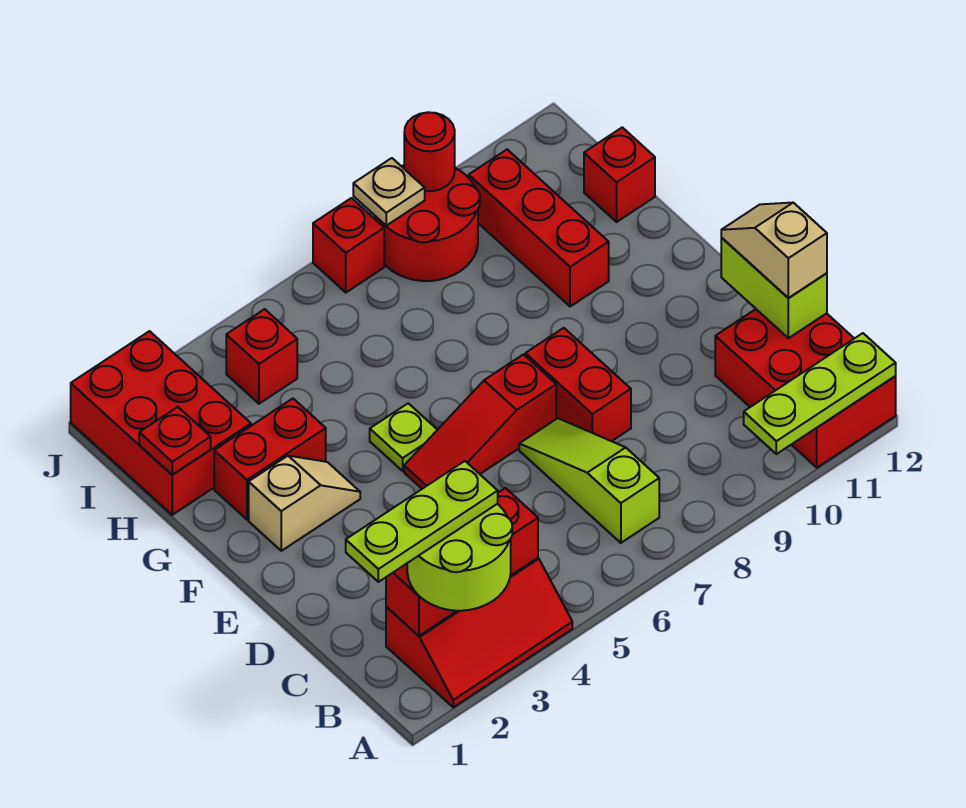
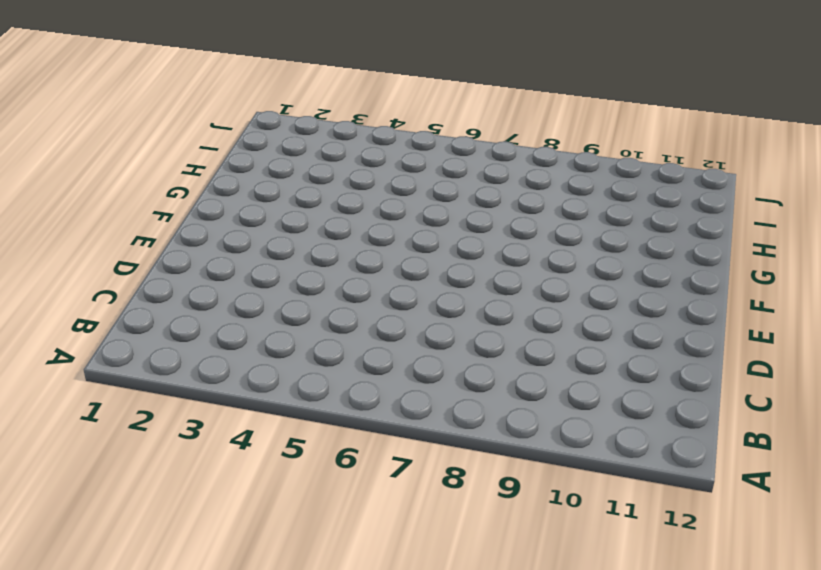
none -> red slope A2:B4 level 1 top B
none -> red brick A11:C12 level 1
none -> lime slope B7:D7 level 1 top B

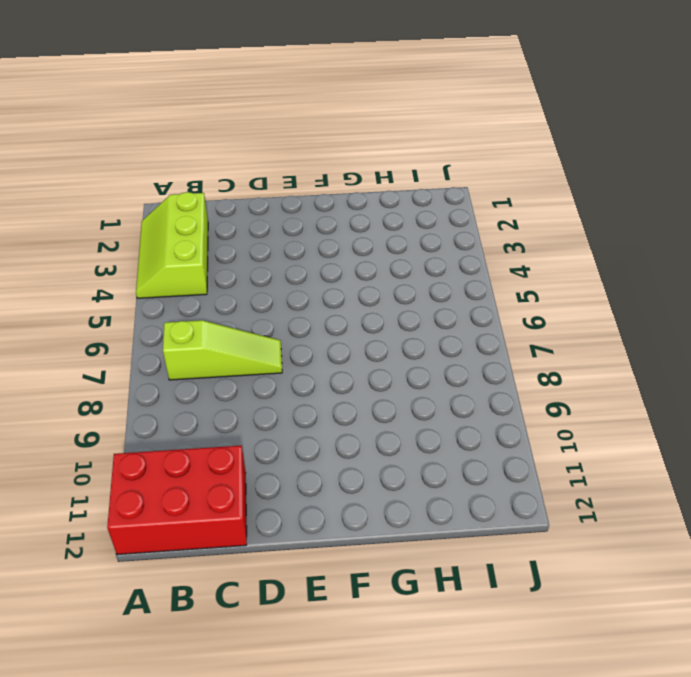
lime slope A2:B4 level 1 top B -> red slope A2:B4 level 1 top B
none -> red brick D8:E8 level 1
none -> red slope E5:E7 level 1 top 7
none -> tan slope F2:F3 level 1 top 2

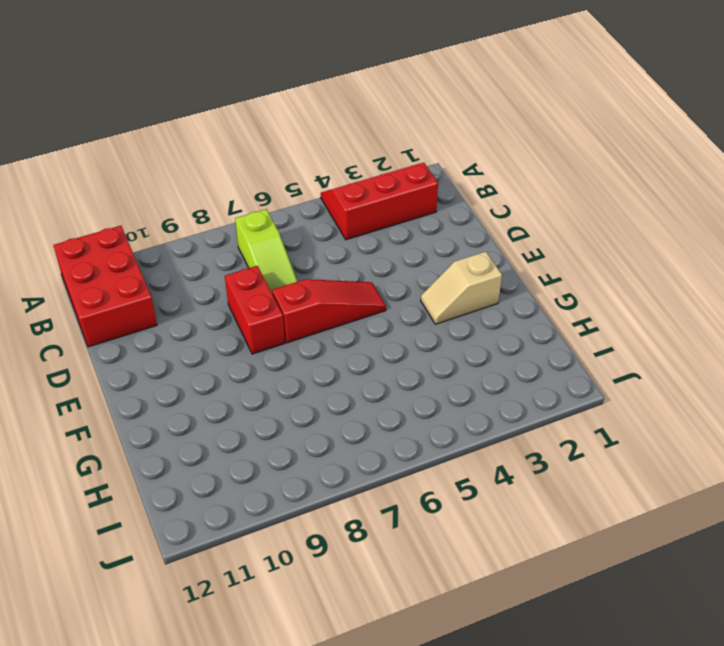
none -> lime plate F5 level 1
none -> red brick G2:G3 level 1
none -> red brick G10:I10 level 1

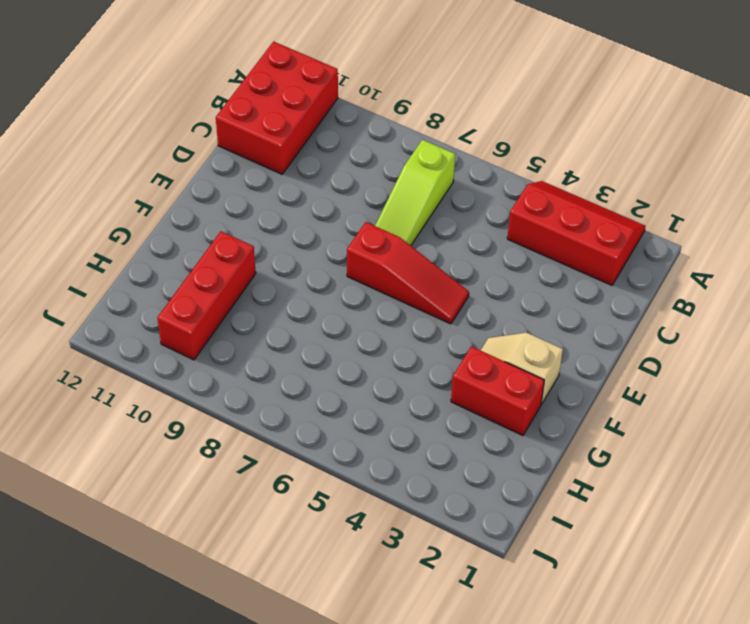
none -> red brick D8:E8 level 1
none -> lime plate F5 level 1
none -> red brick H1:J2 level 1

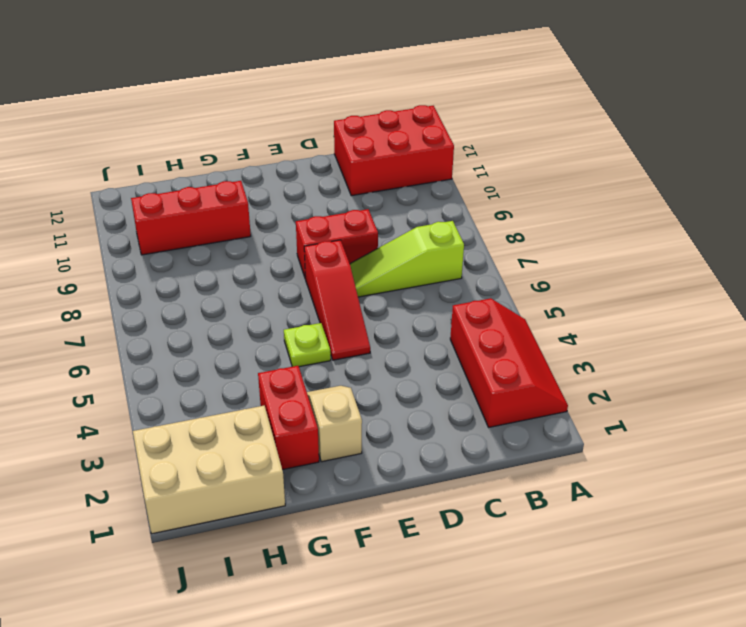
tan brick H1:J2 level 1 -> red brick H1:J2 level 1
none -> red brick H12 level 1
none -> red brick I4 level 1
none -> red round brick I8:J9 level 1

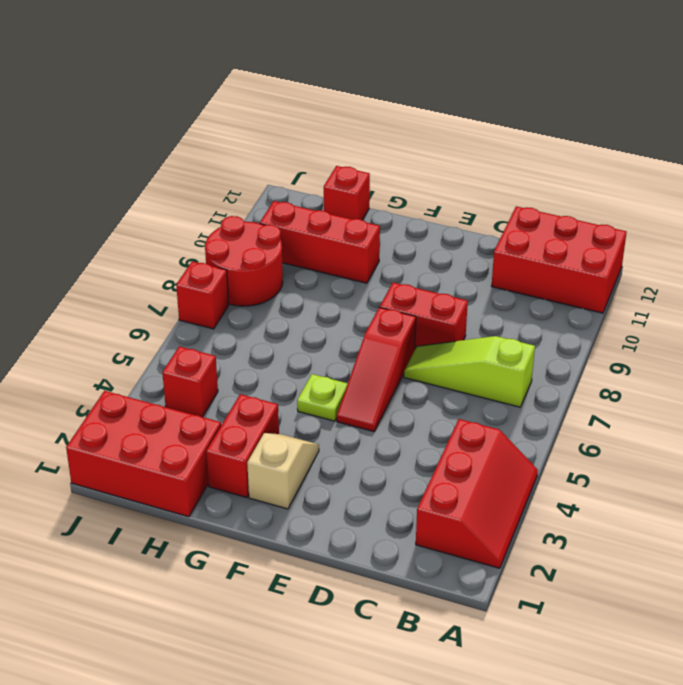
none -> lime plate A10:A12 level 2
none -> red brick B2:B4 level 2
none -> lime brick C12:D12 level 2

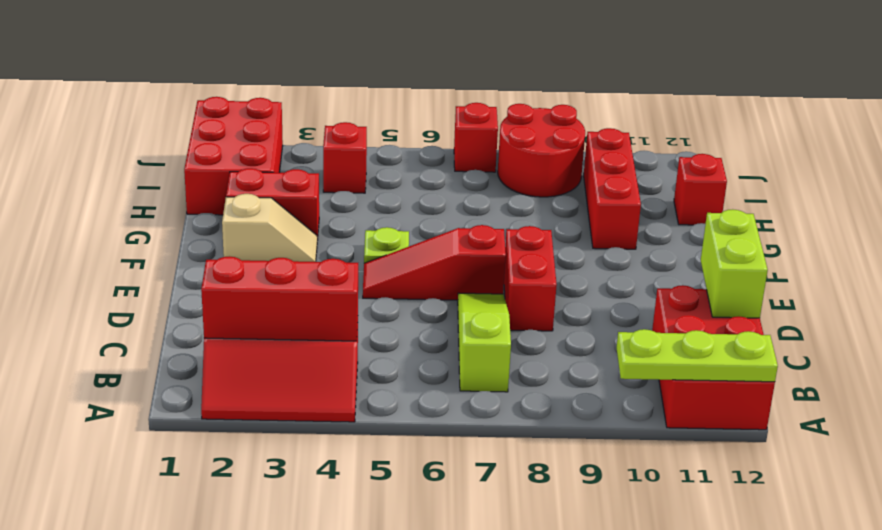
none -> red plate H1 level 2
none -> tan plate J8 level 2
none -> red round brick J9 level 2

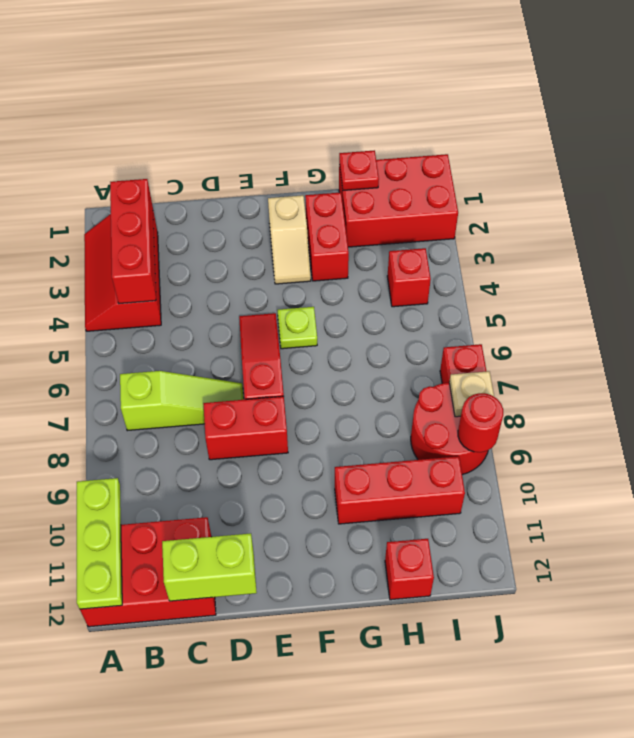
none -> lime round brick A2:B3 level 3
none -> tan slope C12:D12 level 3 top C
none -> lime plate B1:B3 level 4

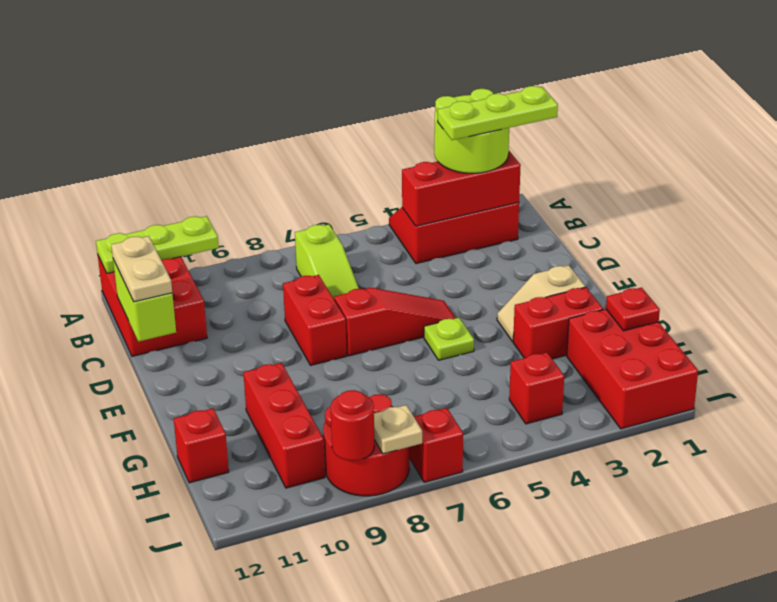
tan plate C12:D12 level 3 -> tan slope C12:D12 level 3 top C

